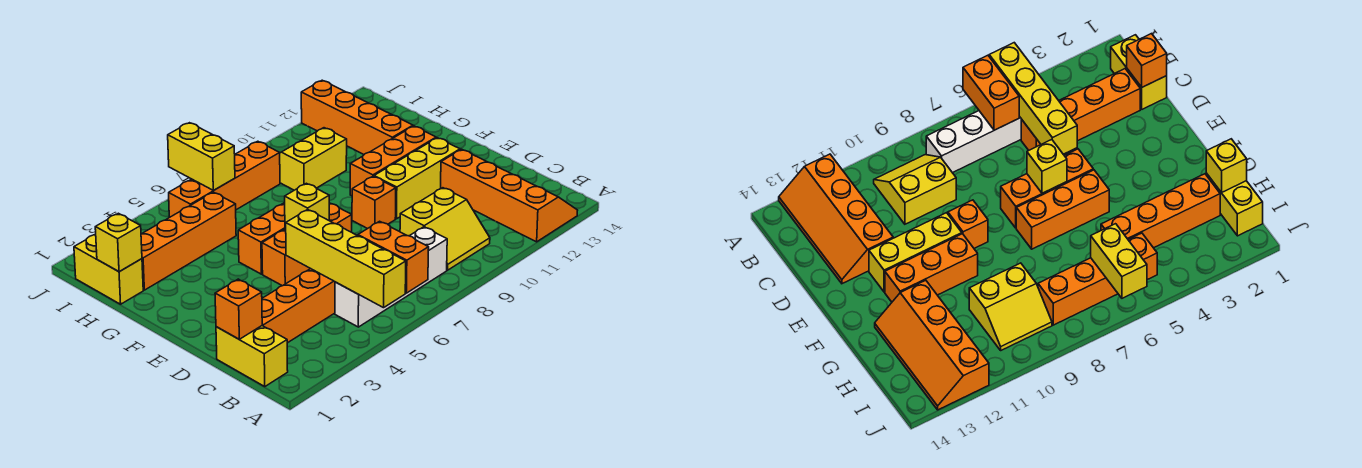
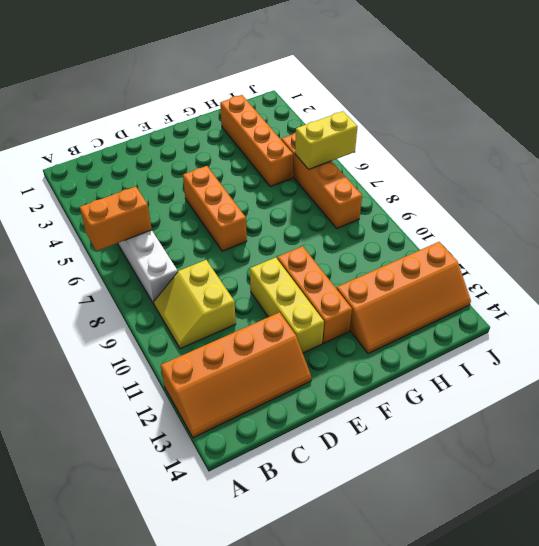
none -> yellow brick B1:C1 level 1
none -> orange brick C2:C5 level 1
none -> orange brick E9 level 1

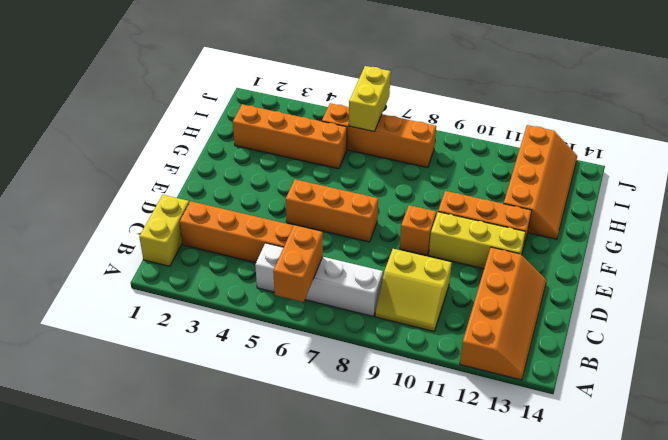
none -> orange brick F5:F7 level 1
none -> yellow brick H1:I1 level 1
none -> yellow slope H9:I10 level 1 top H

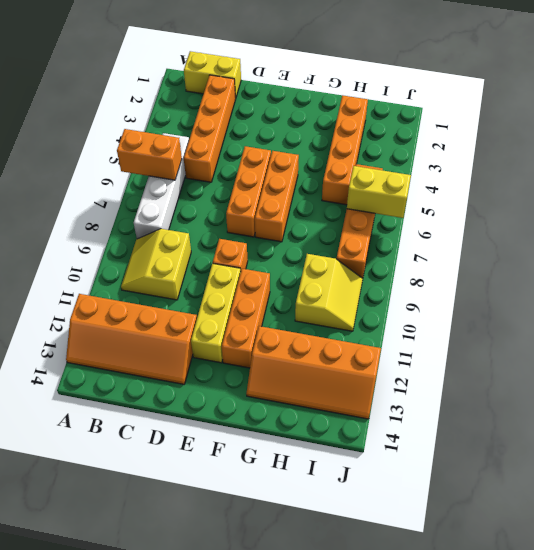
none -> yellow brick H1:I1 level 1
none -> yellow brick A5:D5 level 2
none -> orange brick C1 level 2

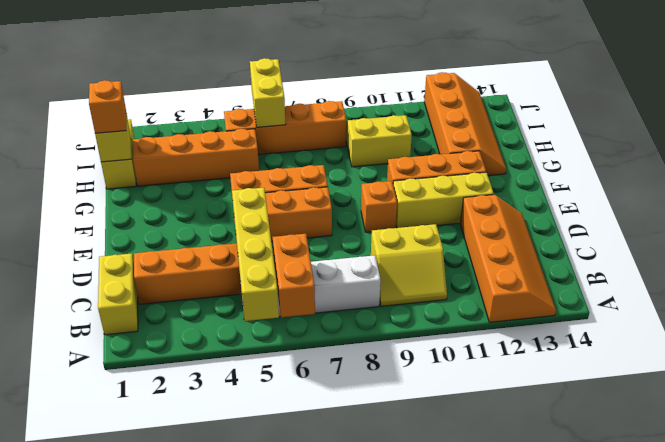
orange brick H1 level 3 -> orange brick C1 level 2
none -> yellow brick E6 level 2

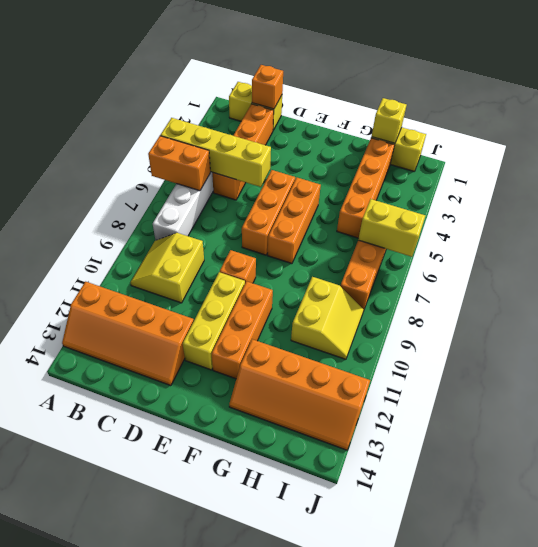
none -> yellow brick E6 level 2

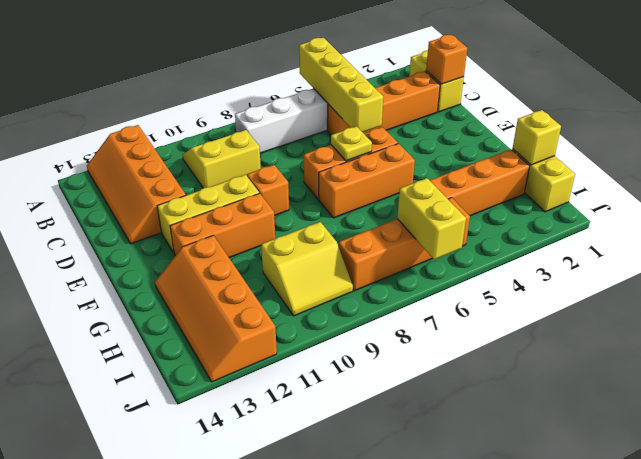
yellow plate E6 level 2 -> yellow brick E6 level 2
none -> orange brick A6:B6 level 2

